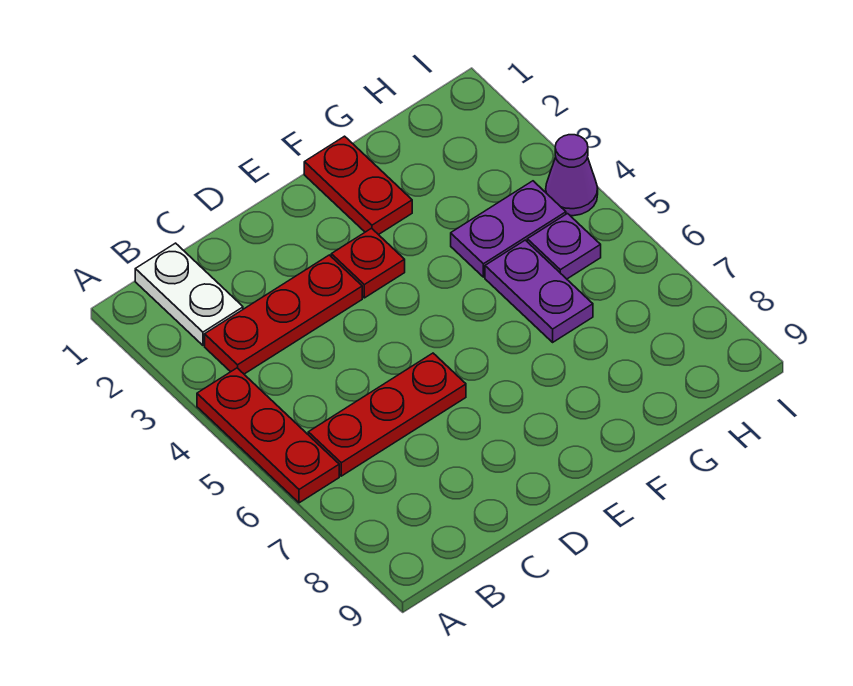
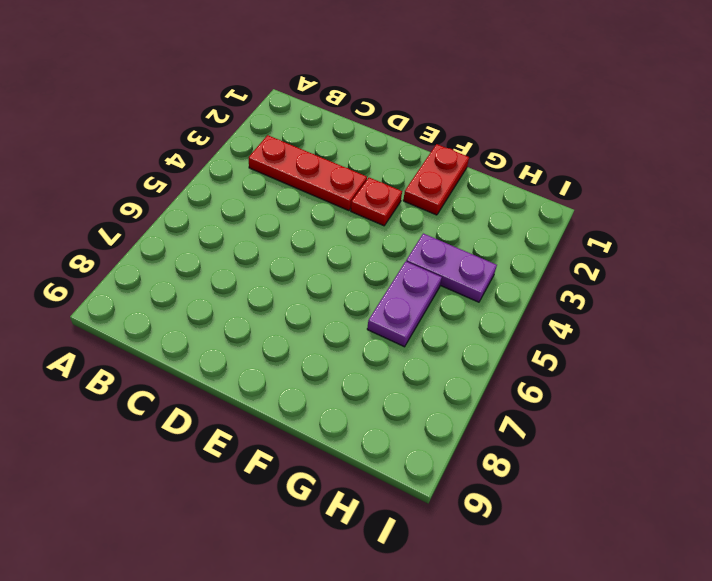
none -> red plate A4:A6 level 1
none -> white plate B1:B2 level 1

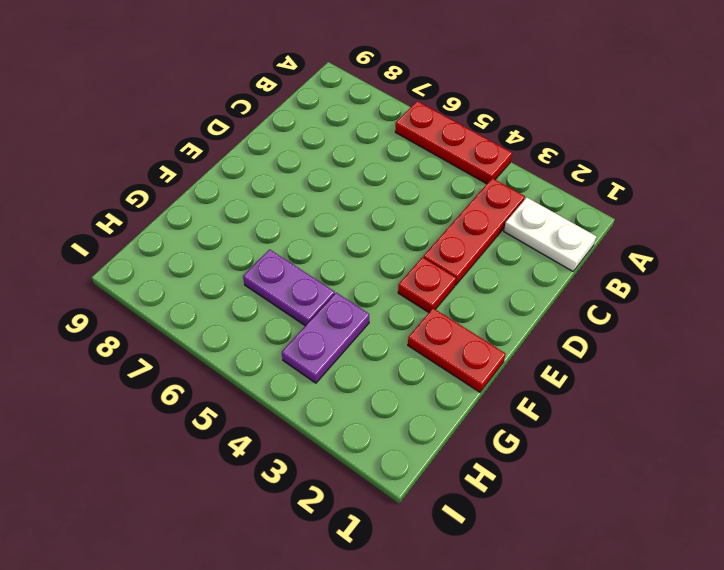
none -> red plate B6:D6 level 1
none -> purple plate H5 level 1

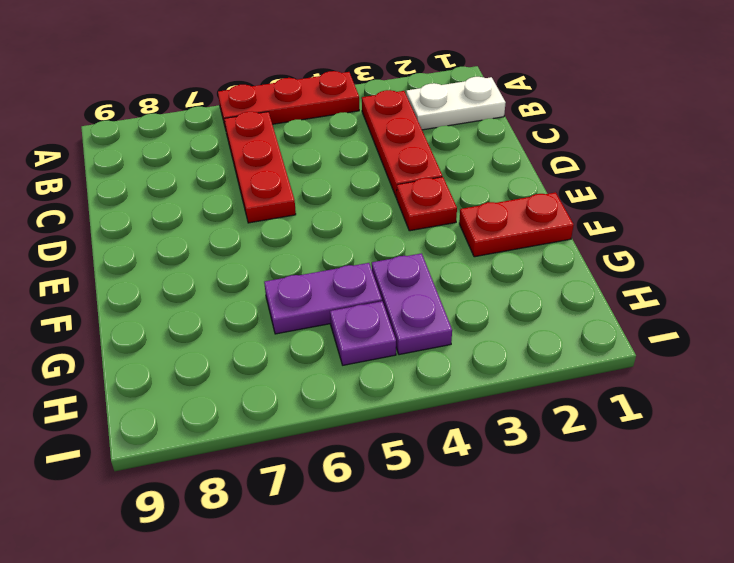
none -> purple cone I4 level 1

